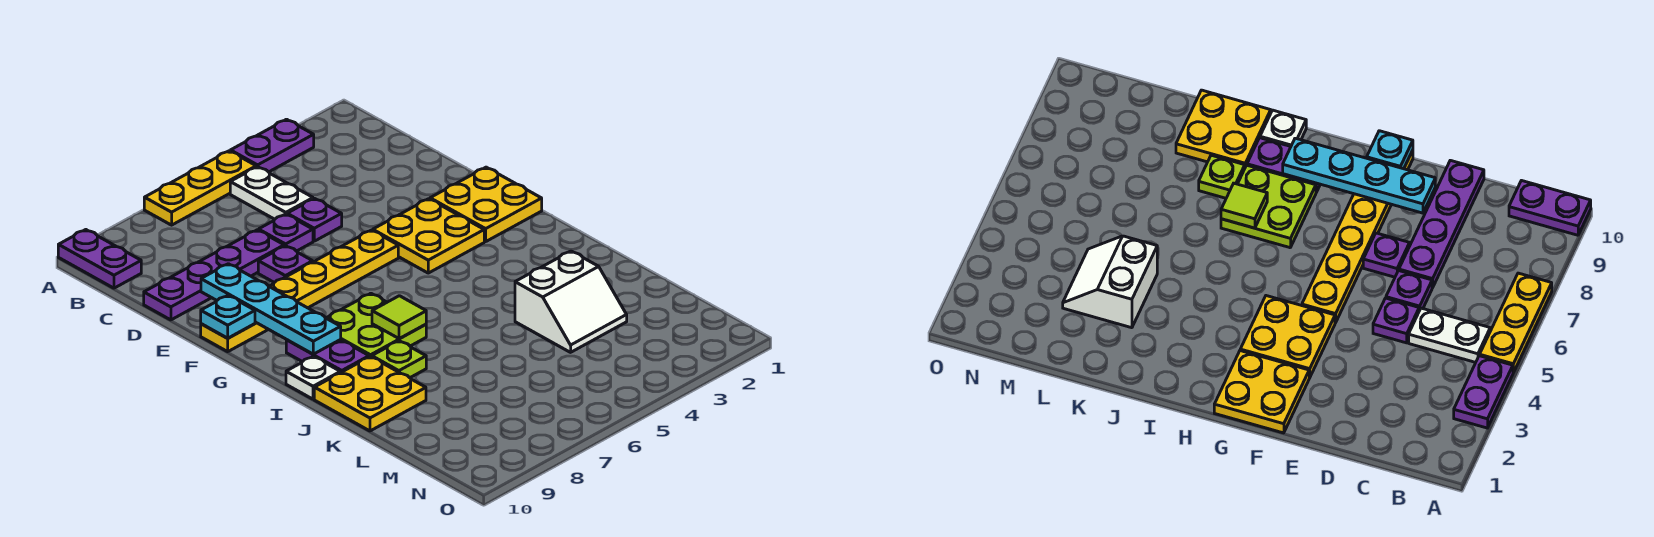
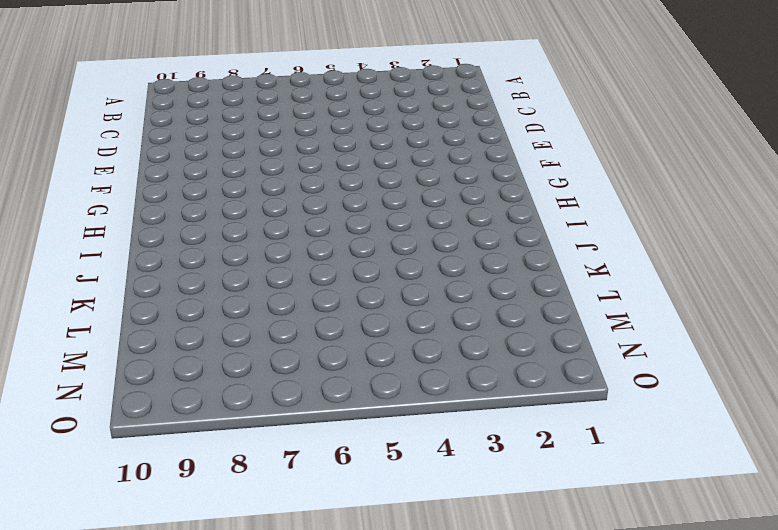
none -> purple plate A3:A4 level 1
none -> yellow plate A5:A7 level 1
none -> purple plate A10:B10 level 1

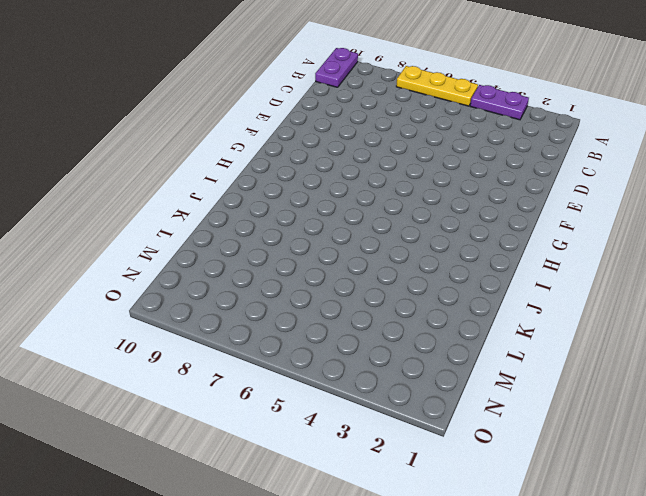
none -> white plate B5:C5 level 1
none -> purple plate D5 level 1
none -> purple plate D6 level 1

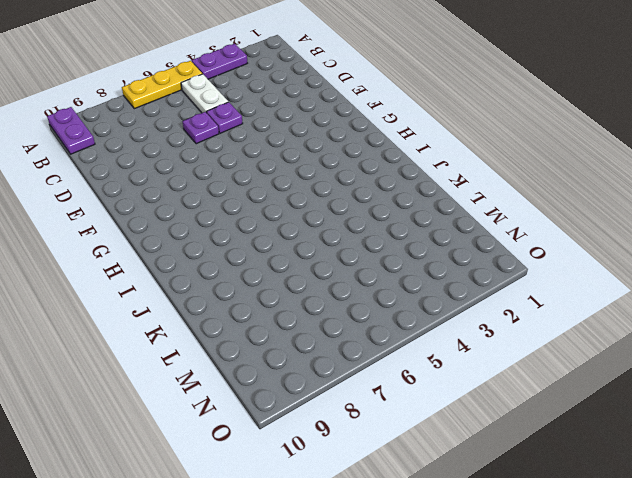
none -> purple plate D7:D10 level 1
none -> purple plate E7 level 1
none -> yellow plate F1:G2 level 1

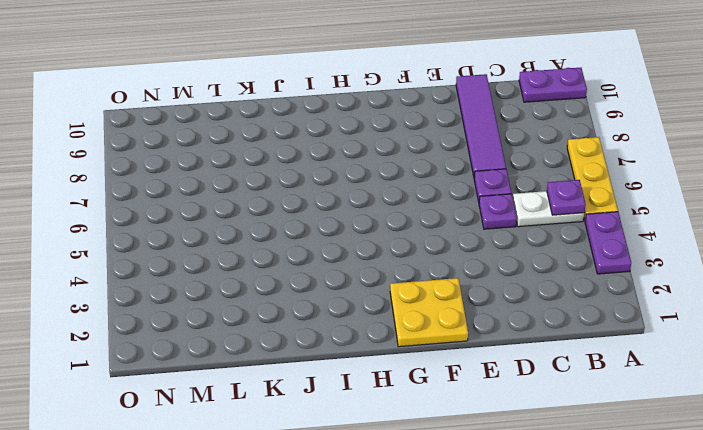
purple plate B5 level 2 -> purple plate E7 level 1
purple tile D7:D10 level 1 -> purple plate D7:D10 level 1
none -> yellow plate F3:G4 level 1
none -> yellow plate F5:F10 level 1
none -> lime plate H7:I8 level 1

